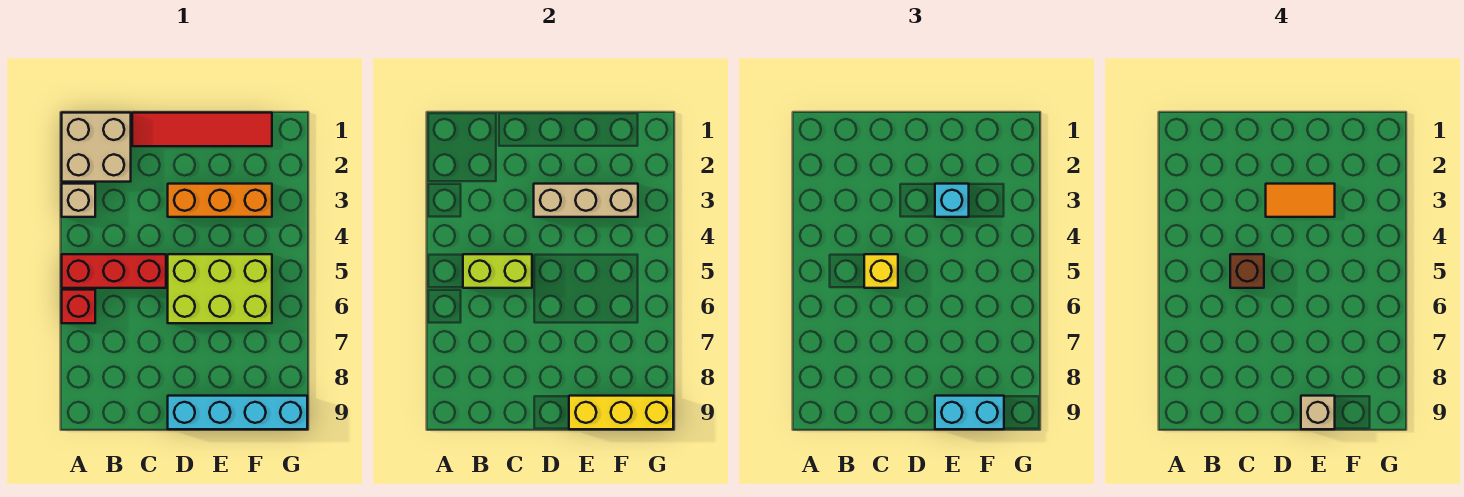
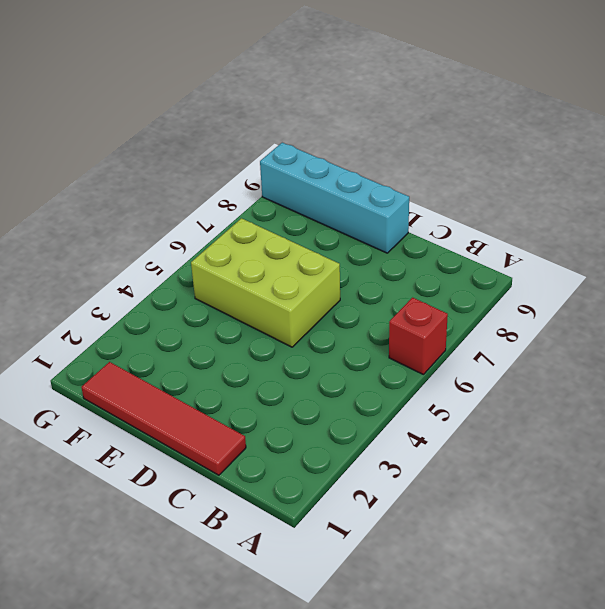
none -> tan brick A1:B2 level 1
none -> tan brick A3 level 1
none -> red brick A5:C5 level 1

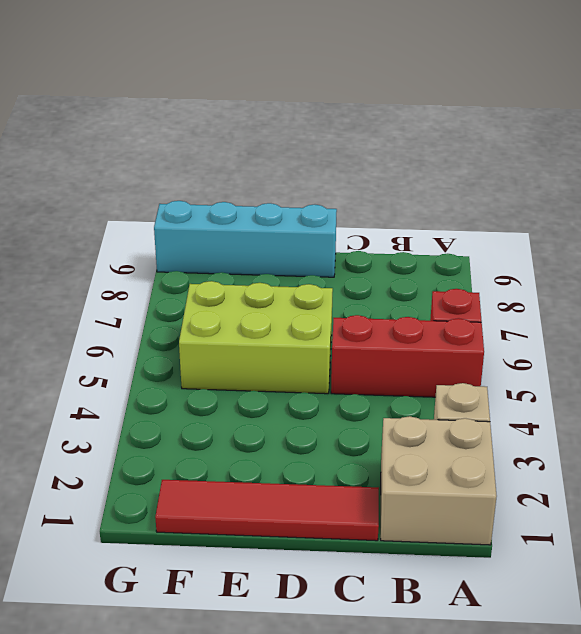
none -> orange brick D3:F3 level 1
none -> lime brick B5:C5 level 2
none -> tan brick D3:F3 level 2

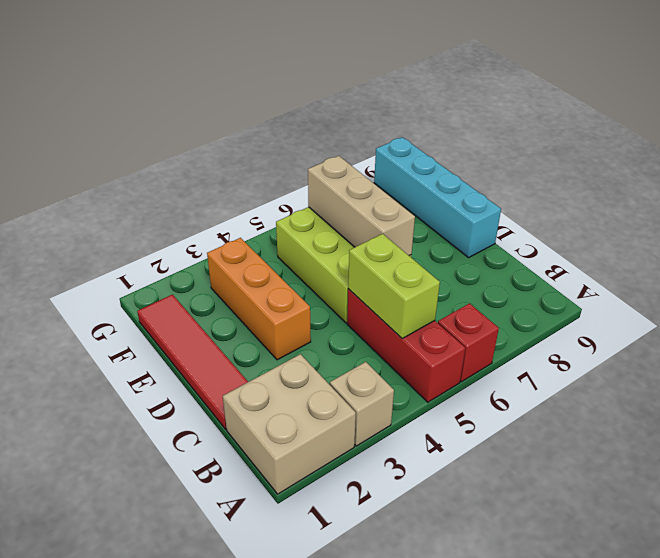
tan brick D6:F6 level 2 -> tan brick D3:F3 level 2
none -> yellow brick E9:G9 level 2
none -> yellow brick C5 level 3
none -> cyan brick E3 level 3

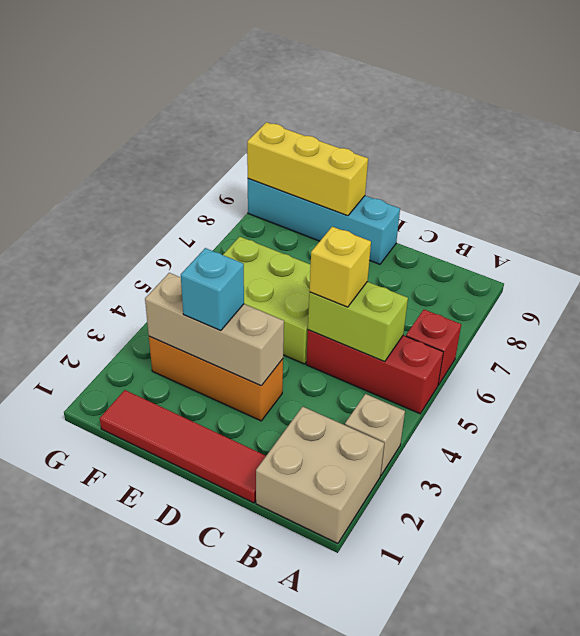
none -> cyan brick E9:F9 level 3
none -> brown brick C5 level 4
none -> orange tile D3:E3 level 4

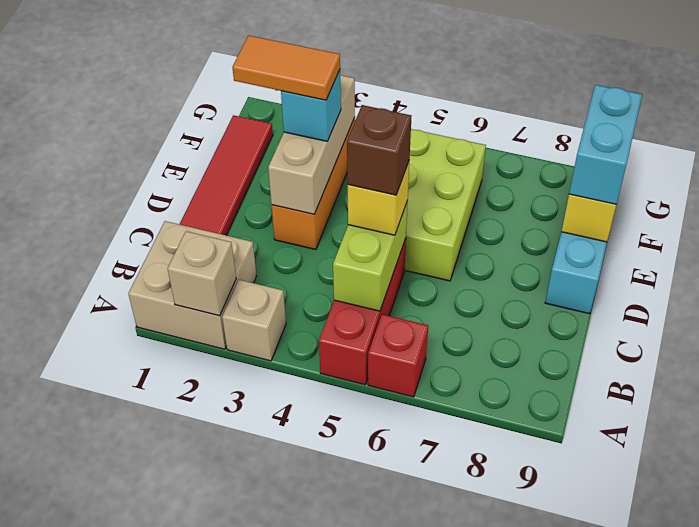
tan brick A2 level 2 -> tan brick E9 level 4
orange tile E2:E3 level 4 -> orange tile D3:E3 level 4

